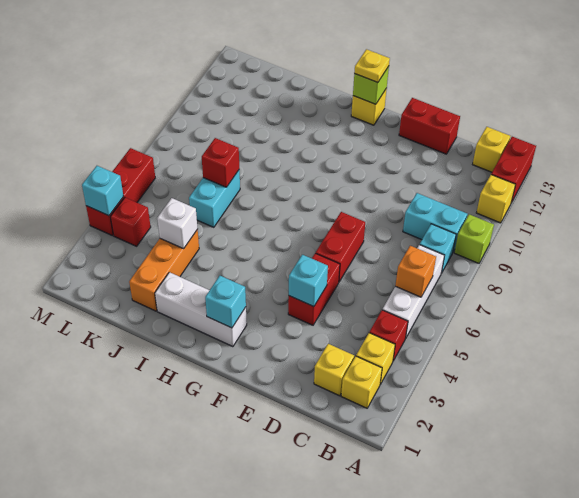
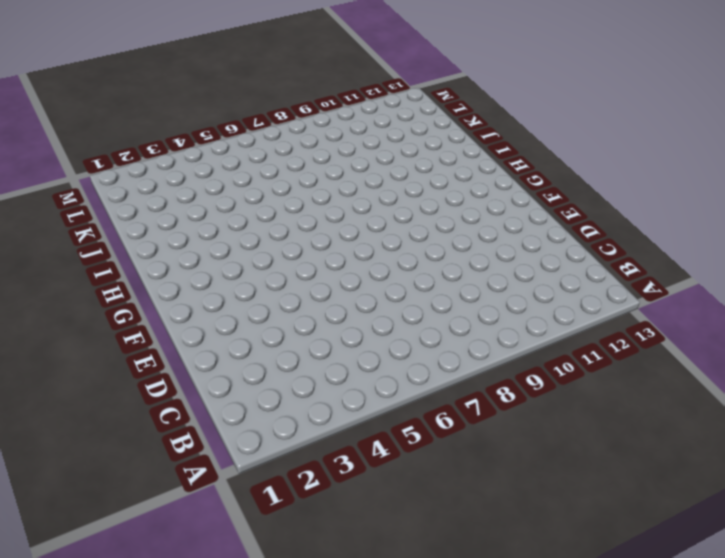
none -> lime brick A9 level 1
none -> yellow brick A11 level 1
none -> red brick A12:A13 level 1

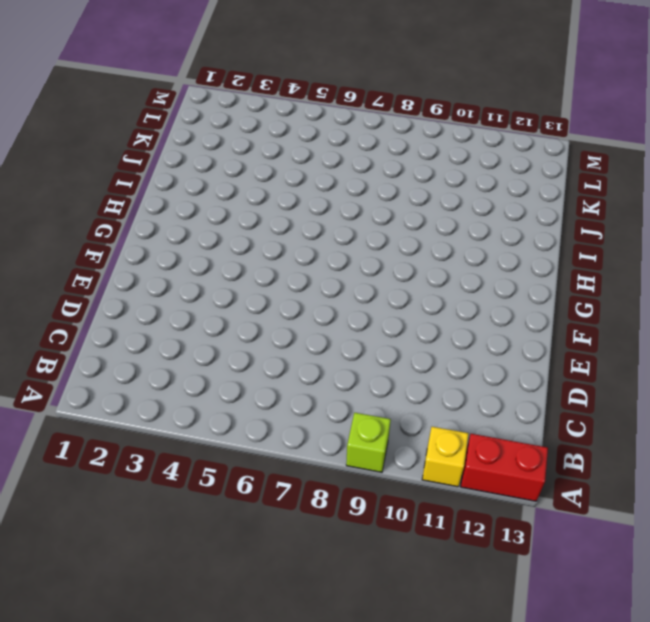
none -> yellow brick B2 level 1
none -> yellow brick B3 level 1
none -> red brick B4 level 1

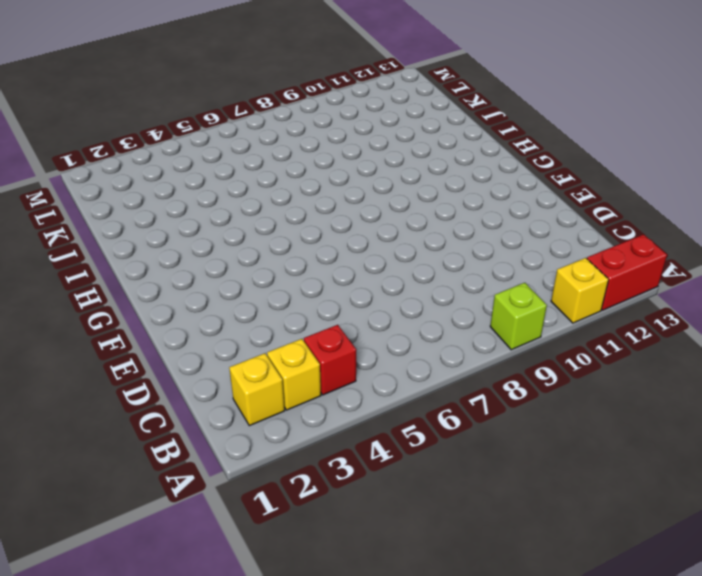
none -> white brick B5:B7 level 1
none -> cyan brick B8 level 1
none -> cyan brick B9:C9 level 1

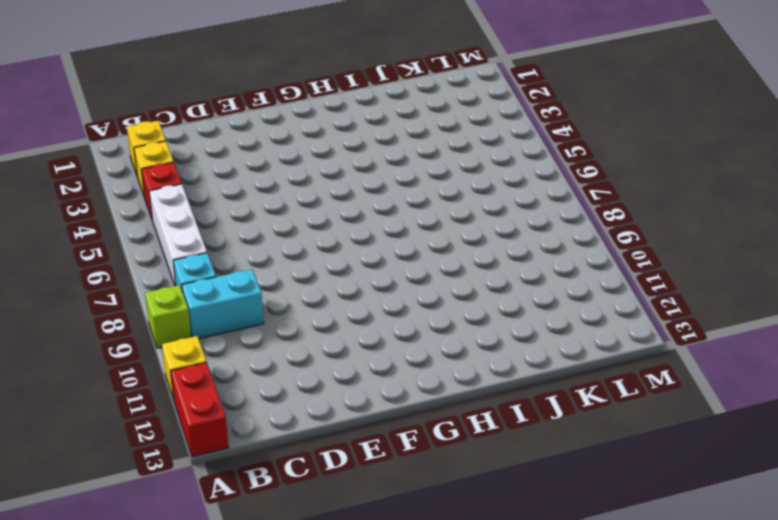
none -> yellow brick B13 level 1
none -> yellow brick C2 level 1
none -> red brick D13:E13 level 1

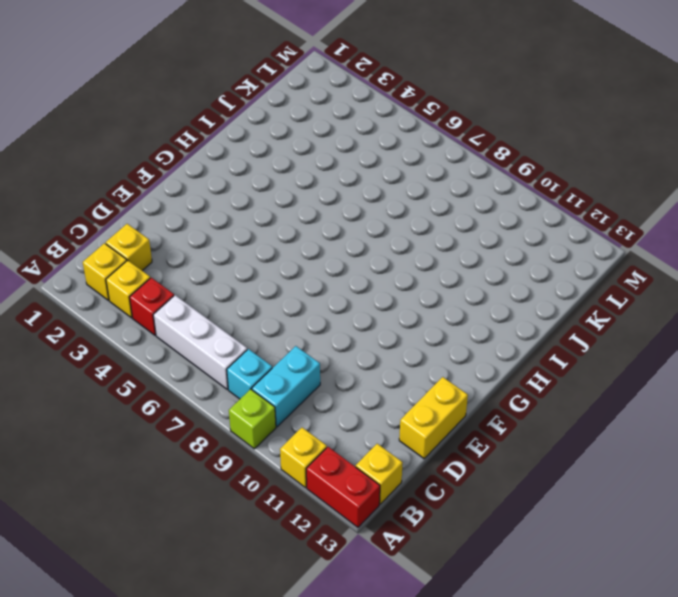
yellow brick D13:E13 level 1 -> red brick D13:E13 level 1
none -> red brick E4:E5 level 1
none -> red brick E6:E7 level 1
none -> white brick G2:I2 level 1

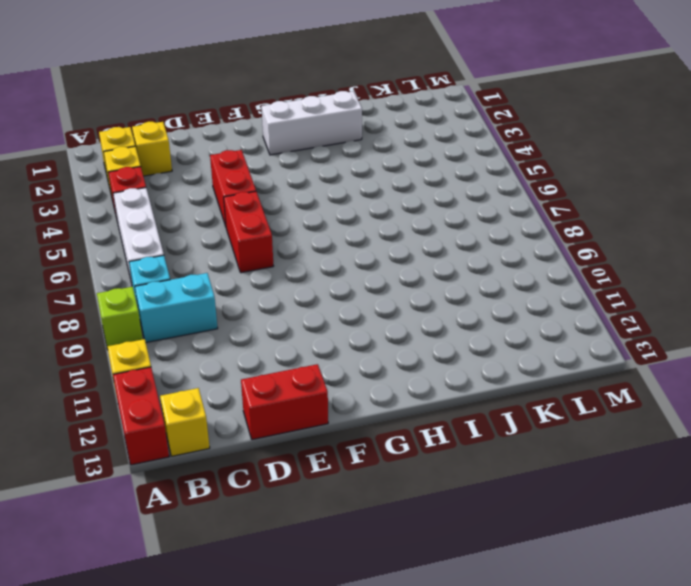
none -> yellow brick G13 level 1
none -> orange brick J2:J4 level 1
none -> cyan brick J6:J7 level 1

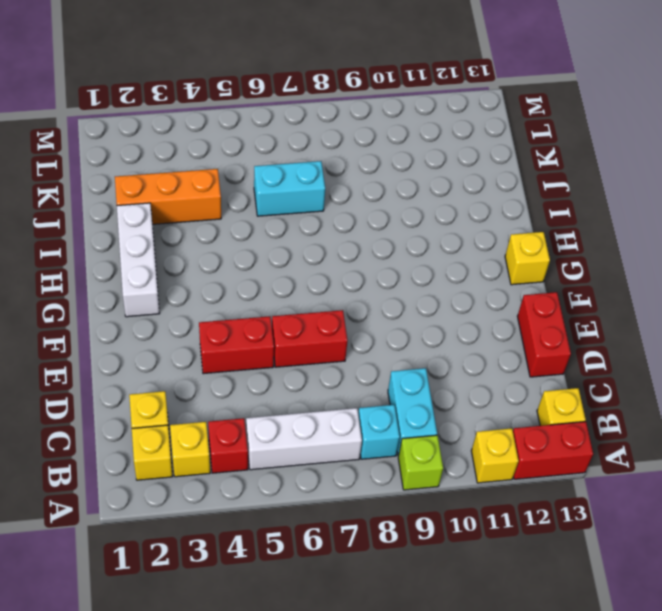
none -> red brick L4 level 1
none -> red brick M4:M6 level 1
none -> orange brick B6 level 2

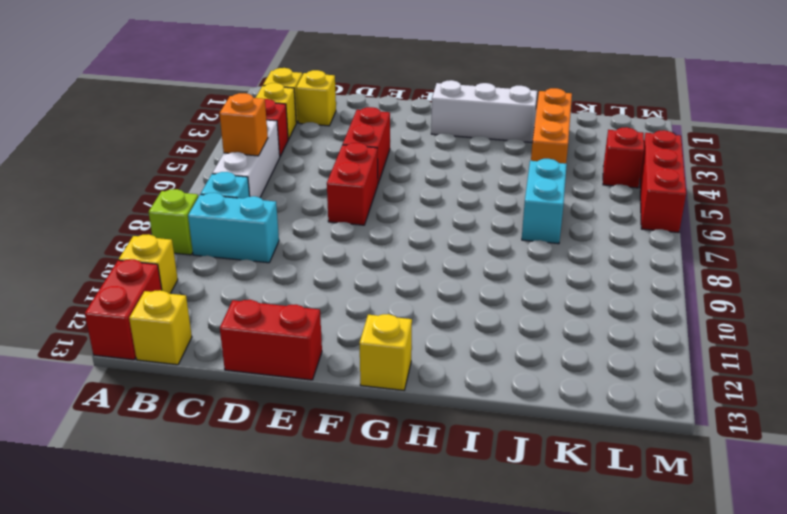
none -> cyan brick E4 level 2
none -> cyan brick G2 level 2
none -> lime brick G13 level 2

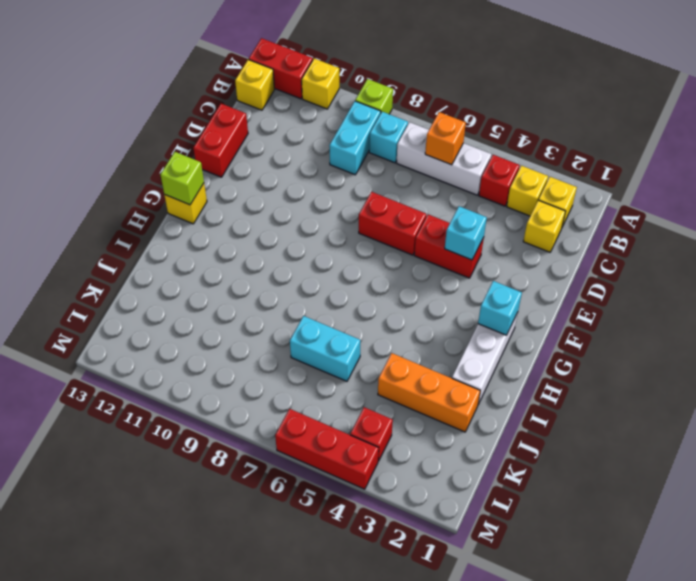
none -> white brick J4 level 2
none -> red brick J7 level 2
none -> cyan brick M4 level 2

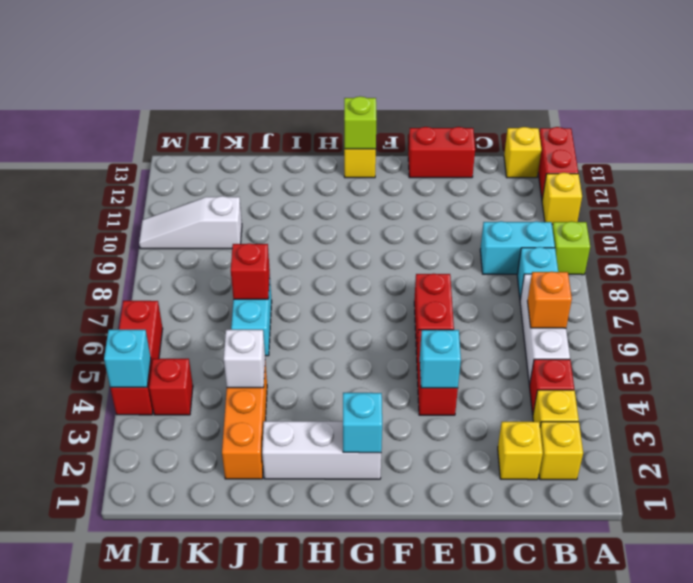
white slope K10:M10 level 1 top K -> none
none -> yellow plate G13 level 3

